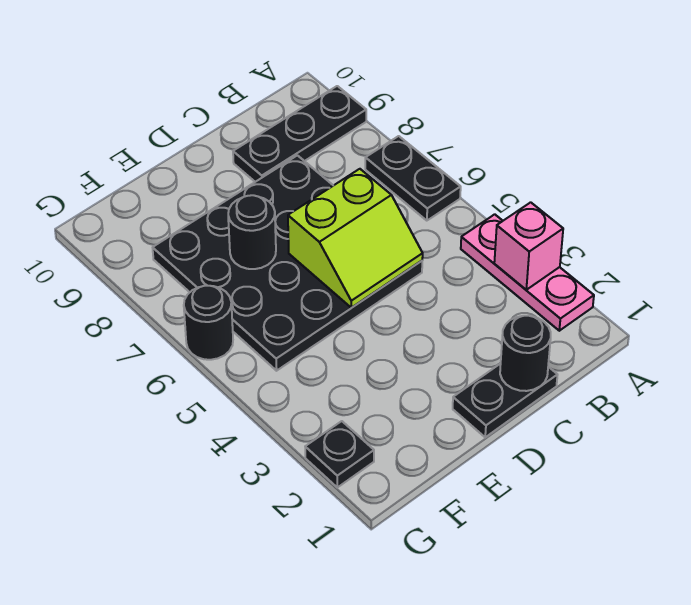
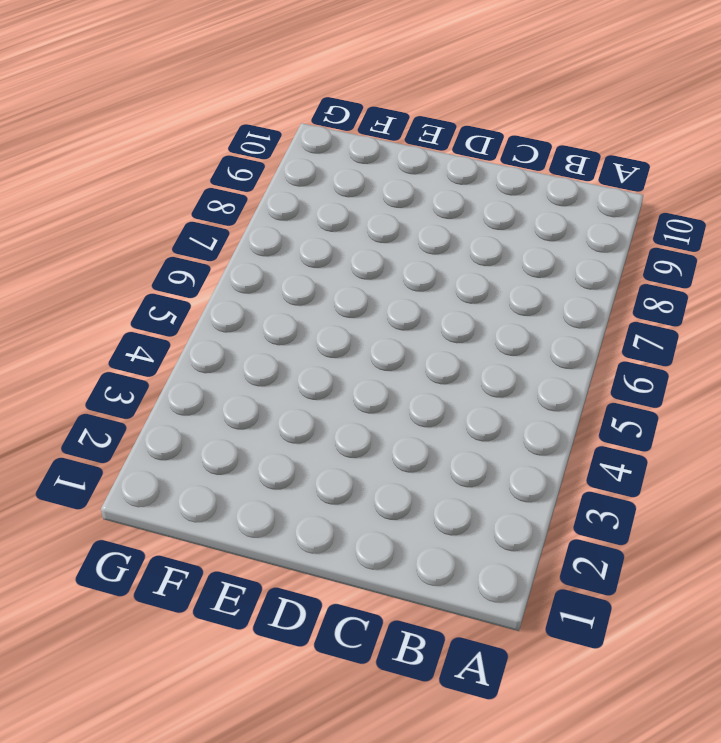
none -> pink plate A2:A4 level 1
none -> black plate A6:A7 level 1

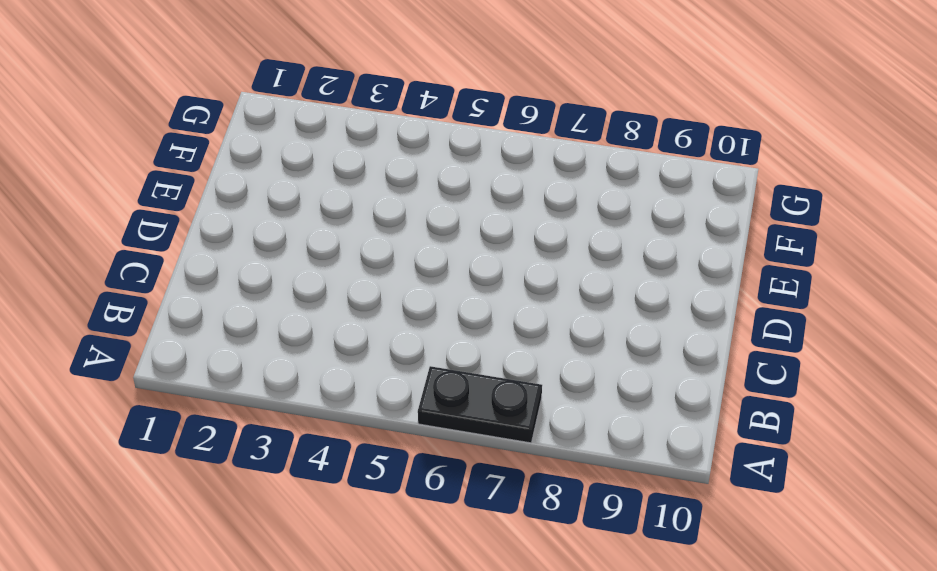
none -> pink plate A2:A4 level 1
none -> black plate A9:C9 level 1

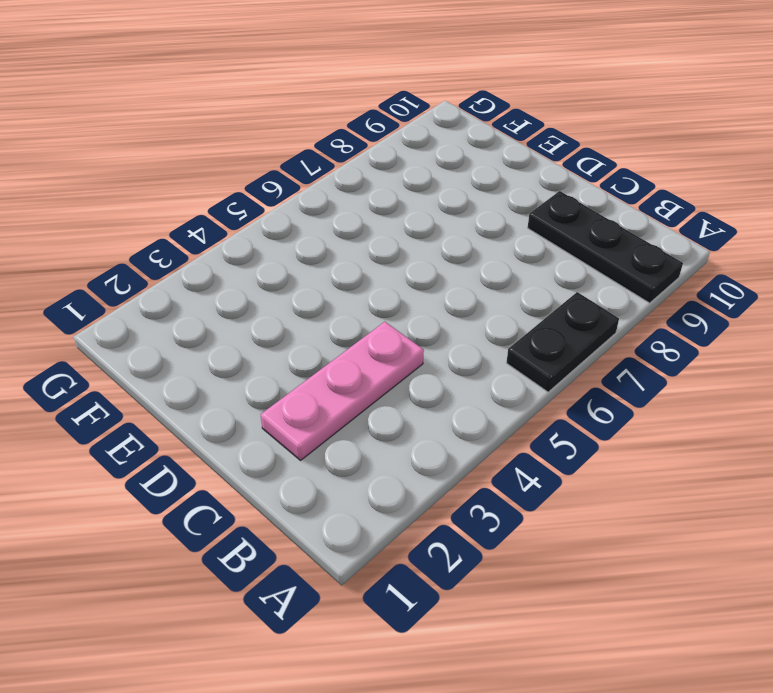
pink plate C2:C4 level 1 -> pink plate A2:A4 level 1
none -> black plate C1:D1 level 1
none -> black plate C5:F8 level 1

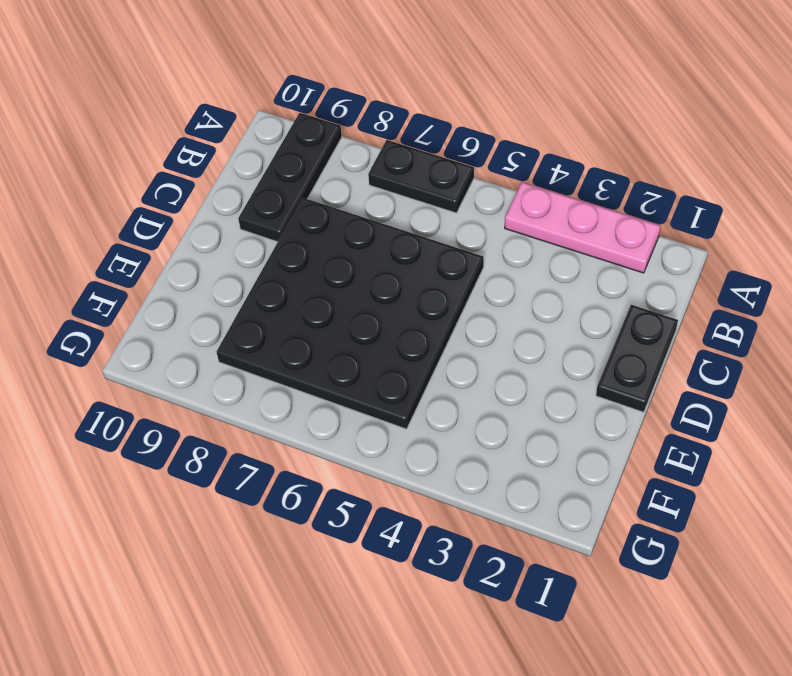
none -> black plate G2 level 1
none -> black round brick G6 level 1

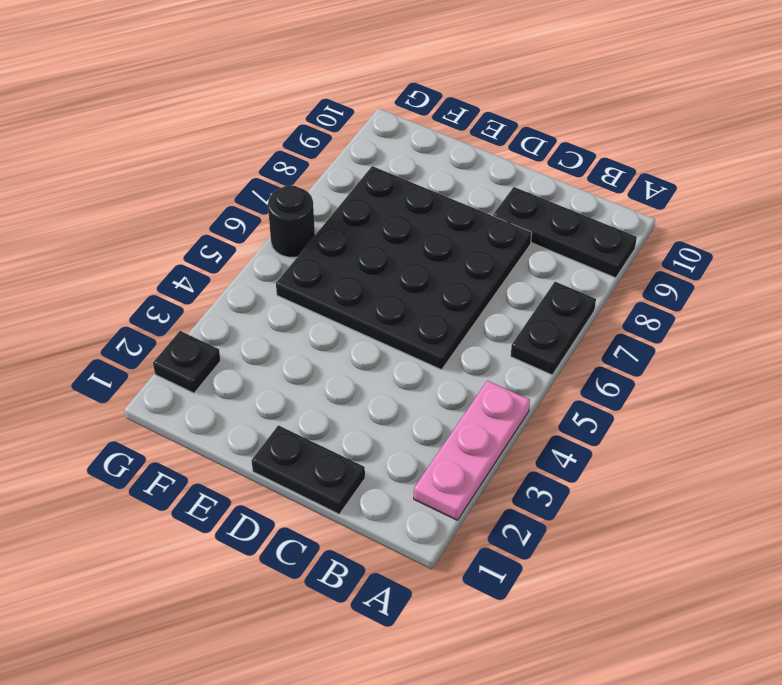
none -> pink brick A3 level 2
none -> black round brick C1 level 2

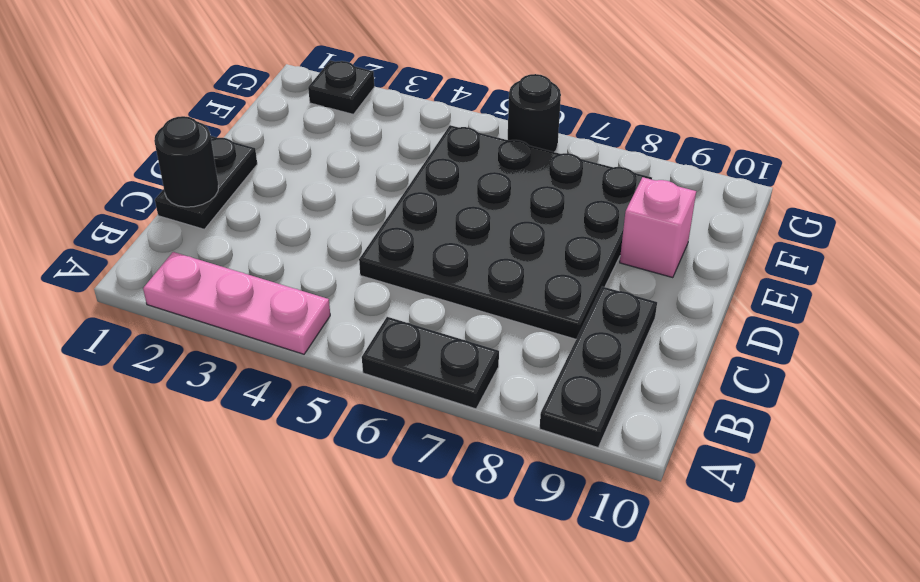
pink brick E9 level 1 -> pink brick A3 level 2
none -> lime slope C5:D6 level 2 top 6
none -> black round brick E7 level 2

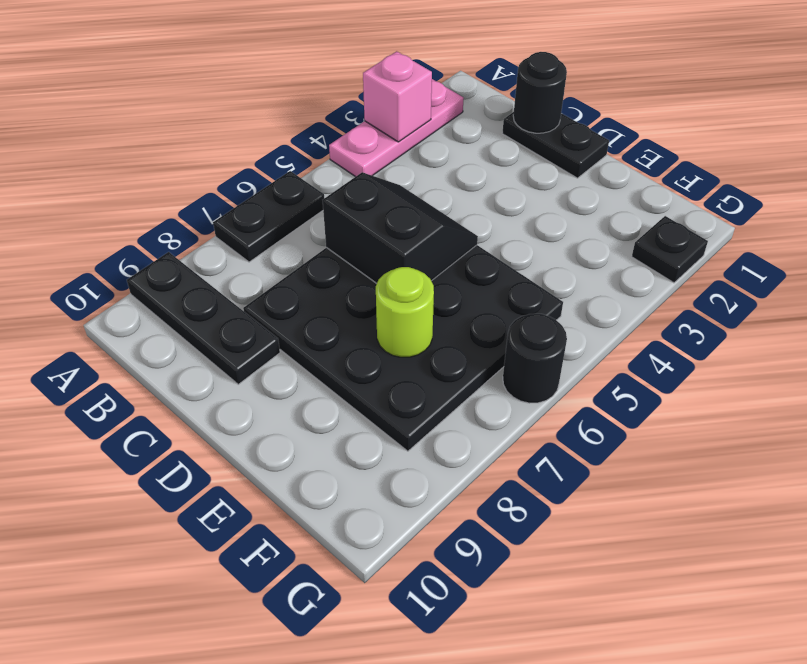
black slope C5:D6 level 2 top 6 -> lime slope C5:D6 level 2 top 6
lime round brick E7 level 2 -> black round brick E7 level 2

